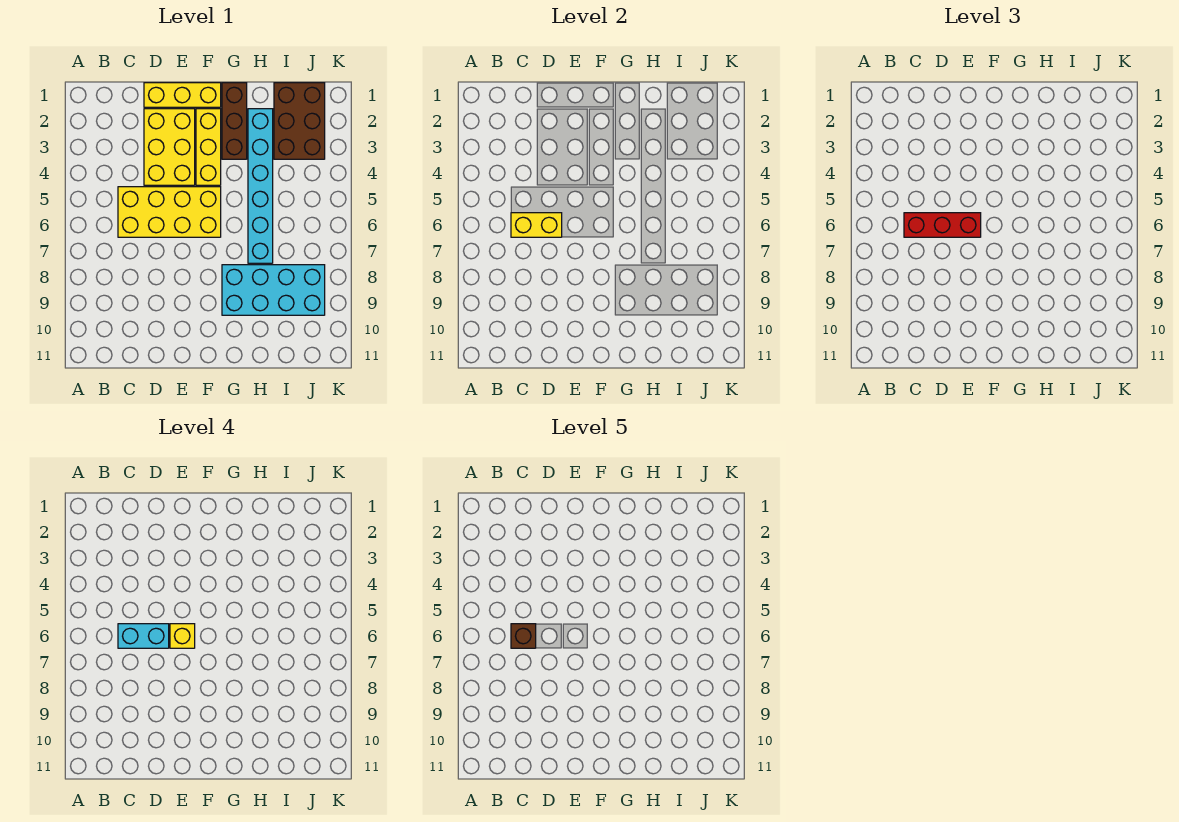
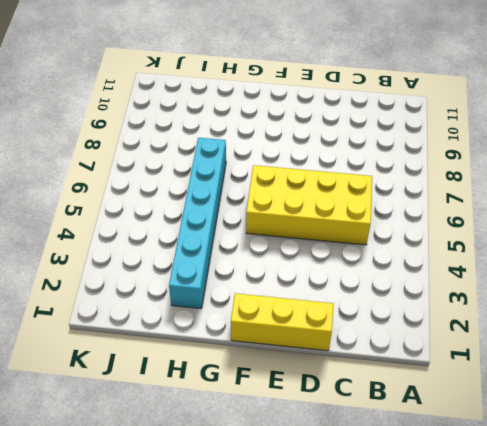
none -> yellow brick D2:E4 level 1
none -> yellow brick F2:F4 level 1
none -> brown brick G1:G3 level 1

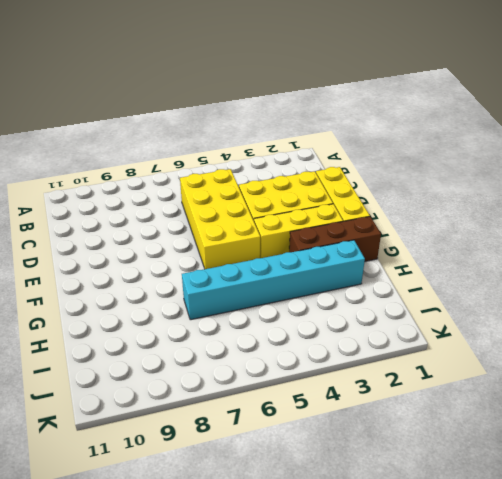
none -> cyan brick G8:J9 level 1
none -> brown brick I1:J3 level 1
none -> yellow brick C6:D6 level 2

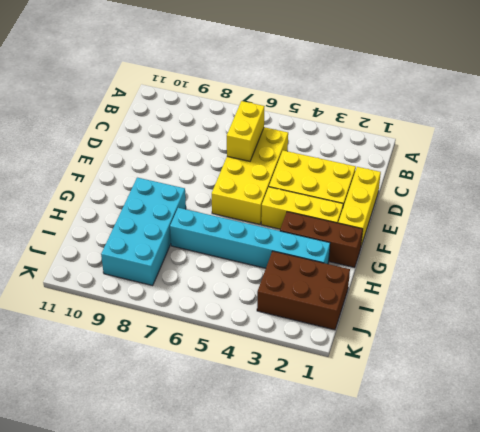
none -> red brick C6:E6 level 3
none -> cyan brick C6:D6 level 4
none -> yellow brick E6 level 4

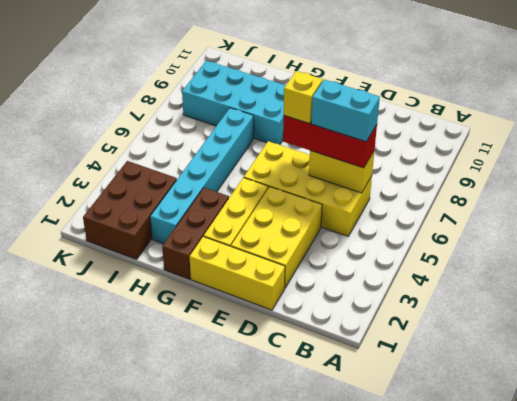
none -> brown brick C6 level 5

